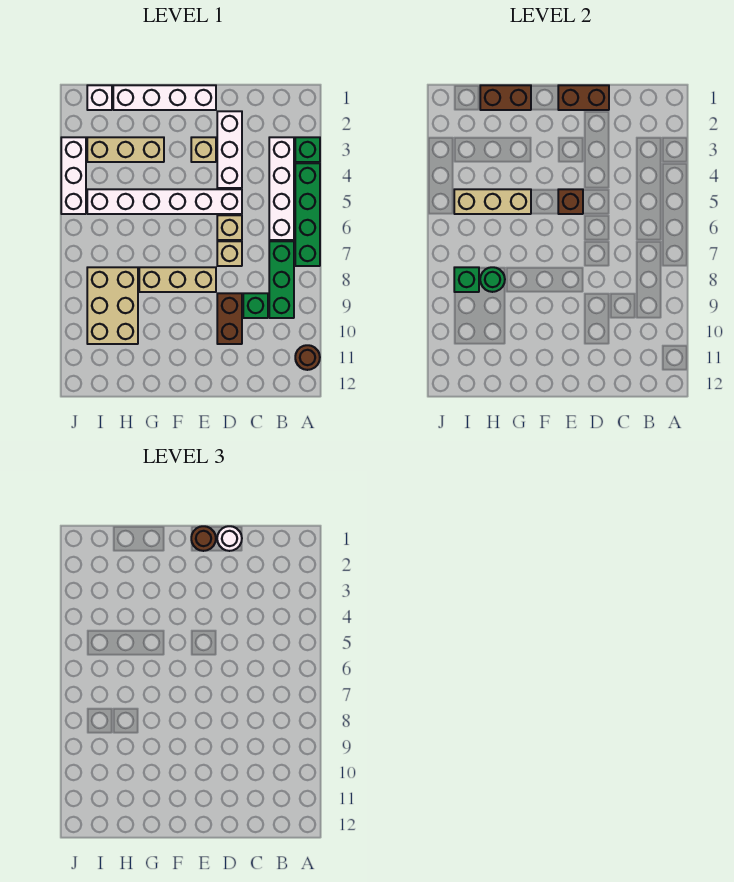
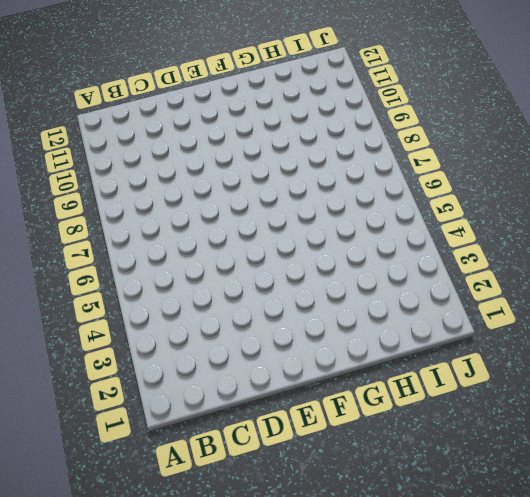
none -> green brick A3 level 1
none -> green brick A4:A7 level 1
none -> brown round brick A11 level 1

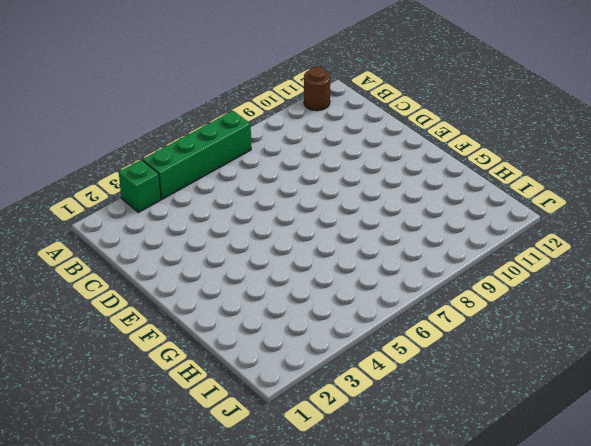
none -> white brick B3:B6 level 1
none -> green brick B7:B9 level 1
none -> green brick C9 level 1

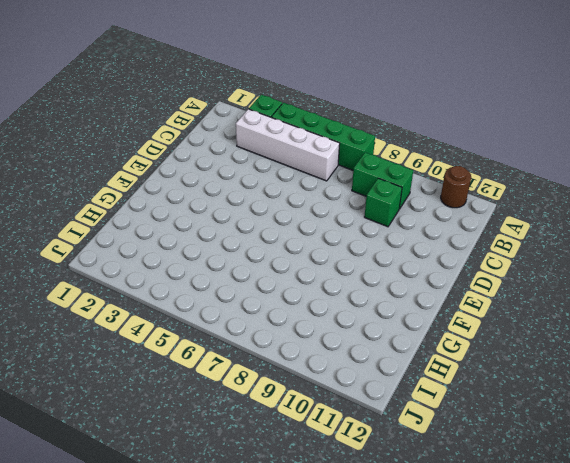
green brick B8:B9 level 1 -> green brick B7:B9 level 1
none -> white brick D2:D4 level 1
none -> white brick D5:I5 level 1
none -> tan brick D6 level 1

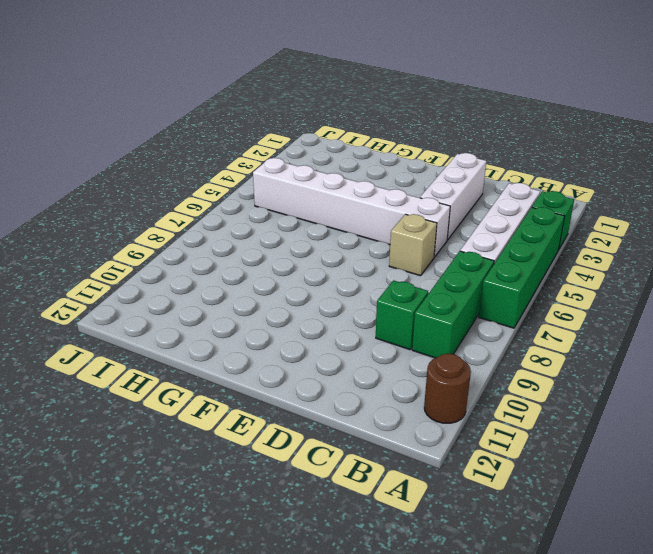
none -> tan brick D7 level 1
none -> brown brick D9:D10 level 1
none -> white brick E1:H1 level 1

